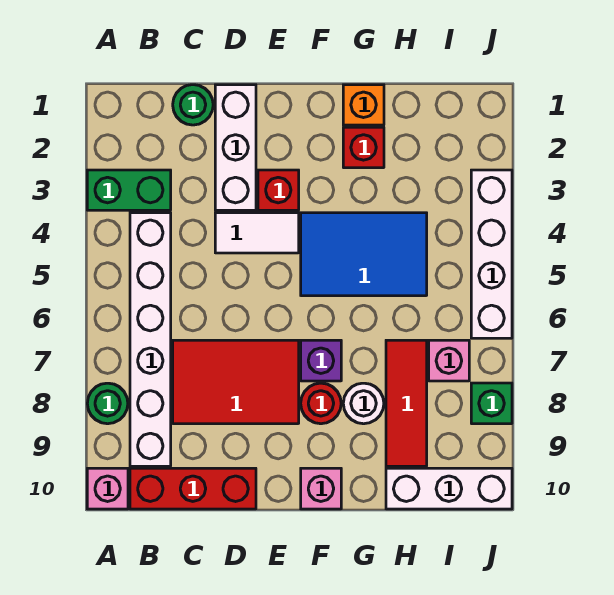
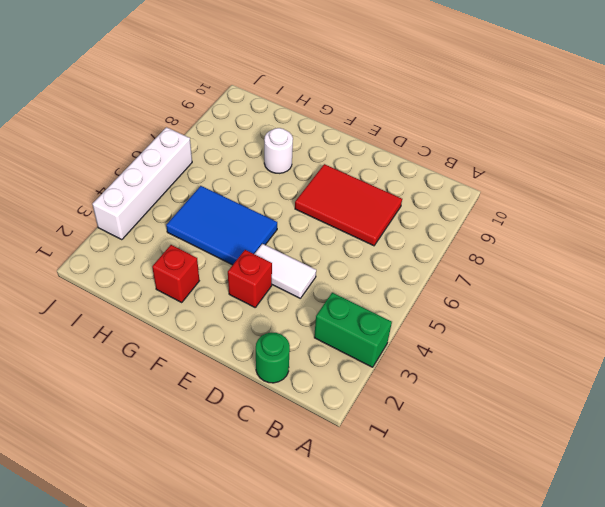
none -> green round brick A8 level 1
none -> pink brick A10 level 1
none -> white brick B4:B9 level 1

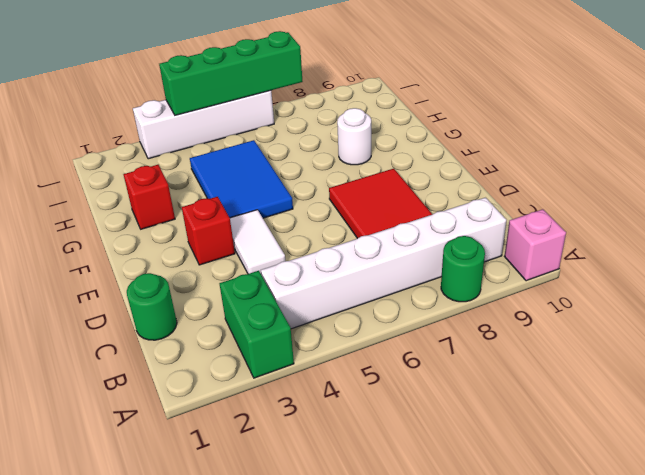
green brick J4:J7 level 2 -> none
none -> red brick B10:D10 level 1
none -> white brick D1:D3 level 1
none -> purple brick F7 level 1

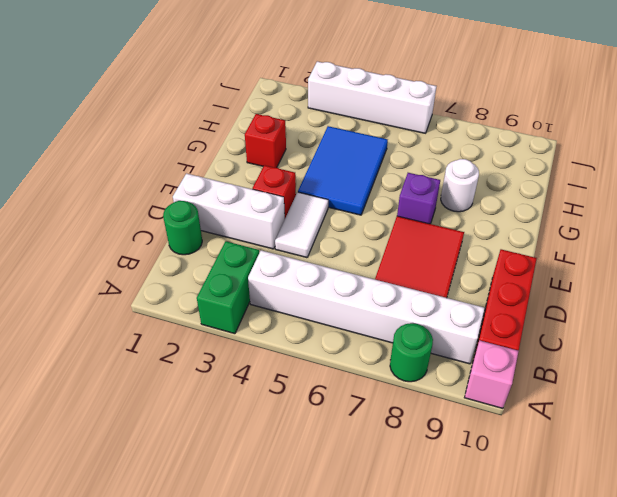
none -> red round brick F8 level 1
none -> pink brick F10 level 1
none -> orange brick G1 level 1

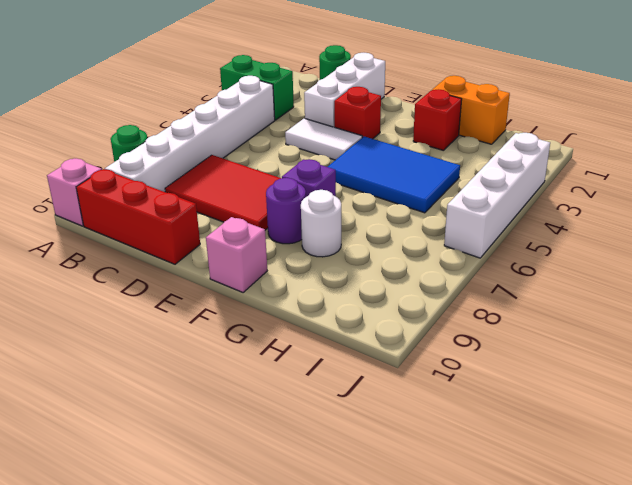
purple round brick F8 level 1 -> red round brick F8 level 1
orange brick G1:H1 level 1 -> orange brick G1 level 1
none -> red tile H7:H9 level 1
none -> white brick H10:J10 level 1
none -> pink brick I7 level 1

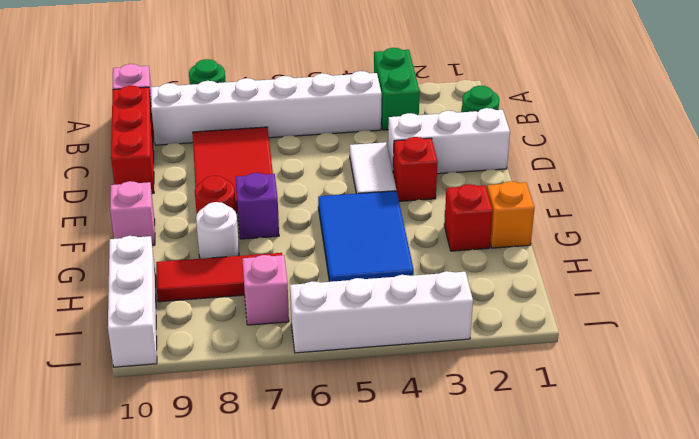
none -> green brick J8 level 1

